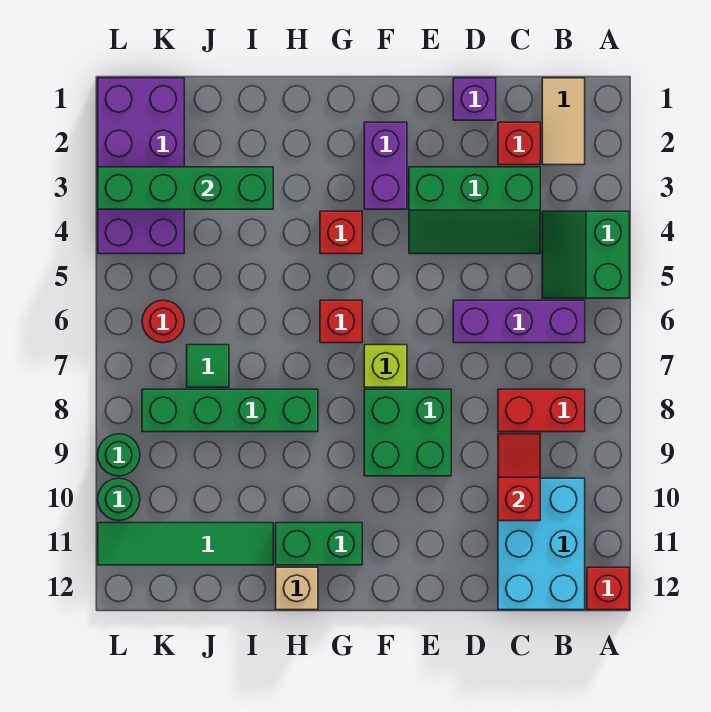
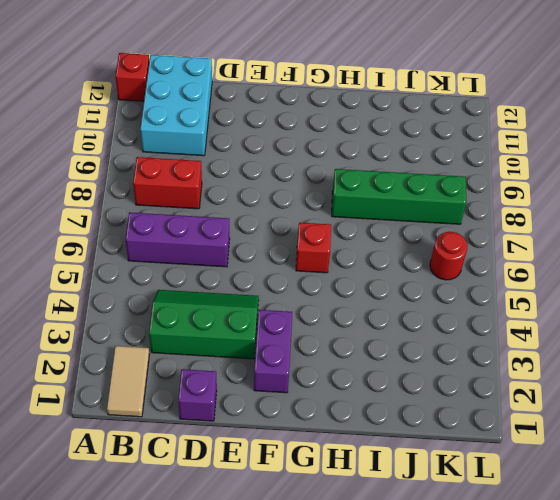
none -> green slope A4:B5 level 1 top A
none -> red brick C2 level 1
none -> green brick E8:F9 level 1

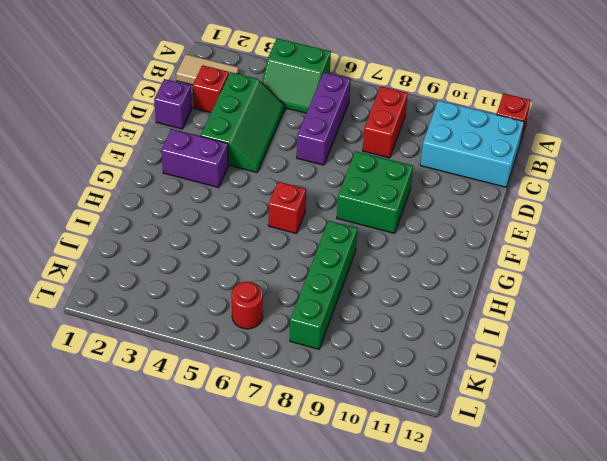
none -> lime brick F7 level 1
none -> red brick G4 level 1
none -> green brick G11:H11 level 1

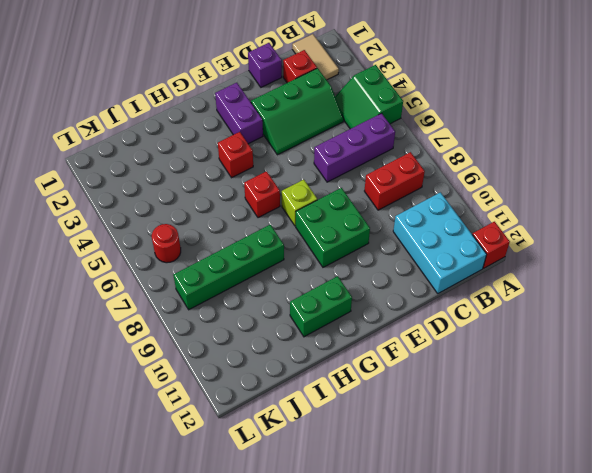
none -> tan brick H12 level 1
none -> green tile I11:L11 level 1
none -> green tile J7 level 1

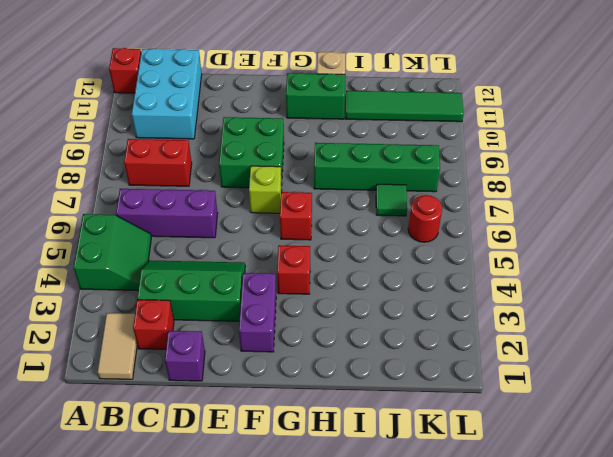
none -> purple brick K1:L4 level 1
none -> green round brick L9 level 1
none -> green round brick L10 level 1

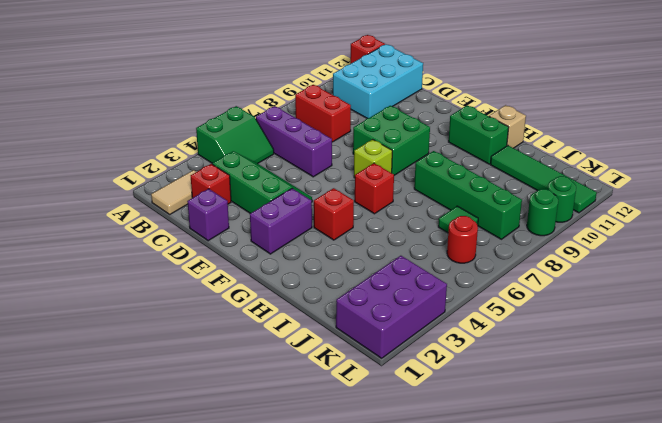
purple brick K1:L3 level 1 -> purple brick K1:L4 level 1
none -> red slope C9:C10 level 2 top 10
none -> green brick I3:L3 level 2

